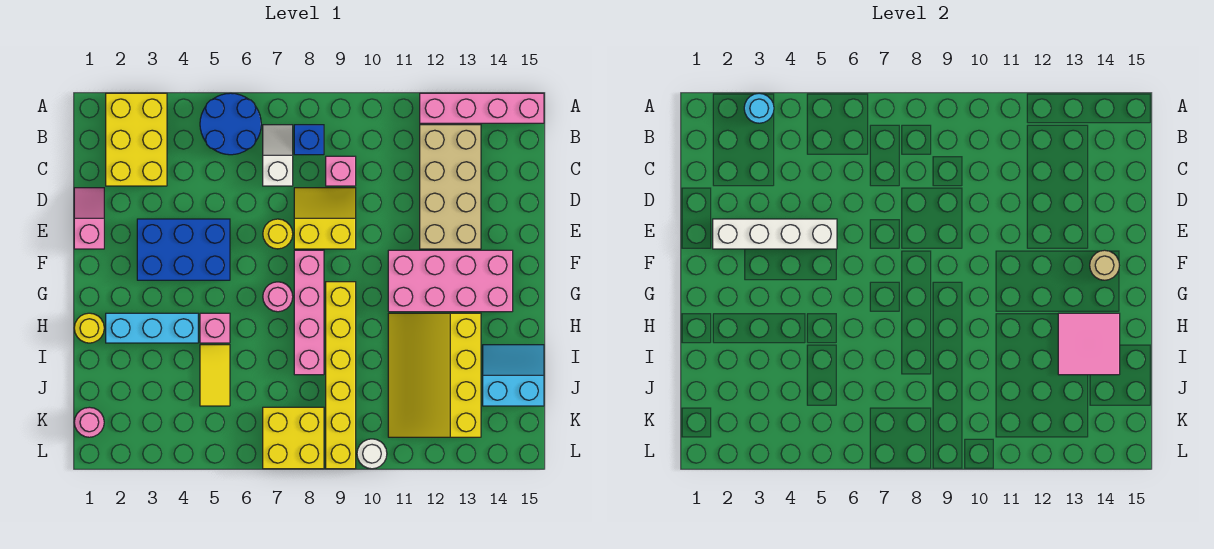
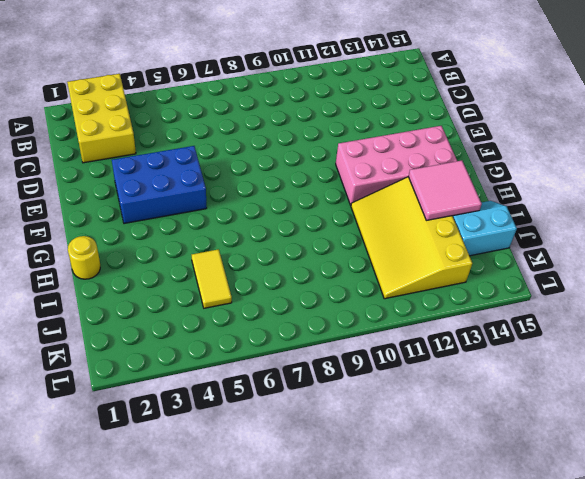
none -> blue round brick A5:B6 level 1
none -> pink brick A12:A15 level 1
none -> white slope B7:C7 level 1 top C

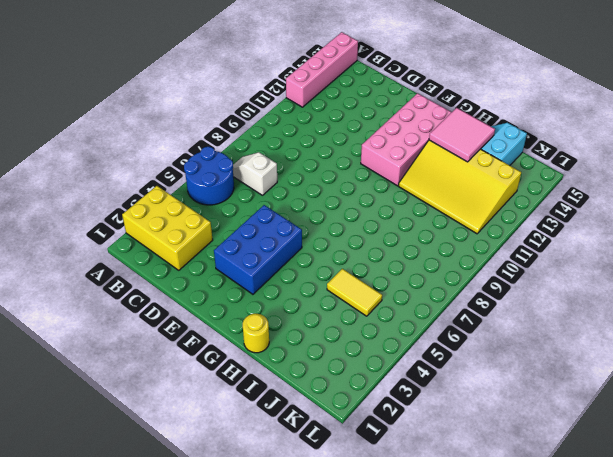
none -> blue brick B8 level 1
none -> tan brick B12:E13 level 1
none -> pink brick C9 level 1

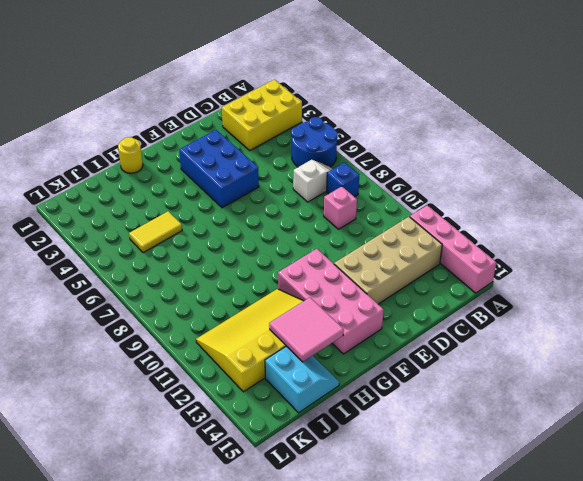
none -> pink slope D1:E1 level 1 top E
none -> yellow slope D8:E9 level 1 top E
none -> yellow round brick E7 level 1

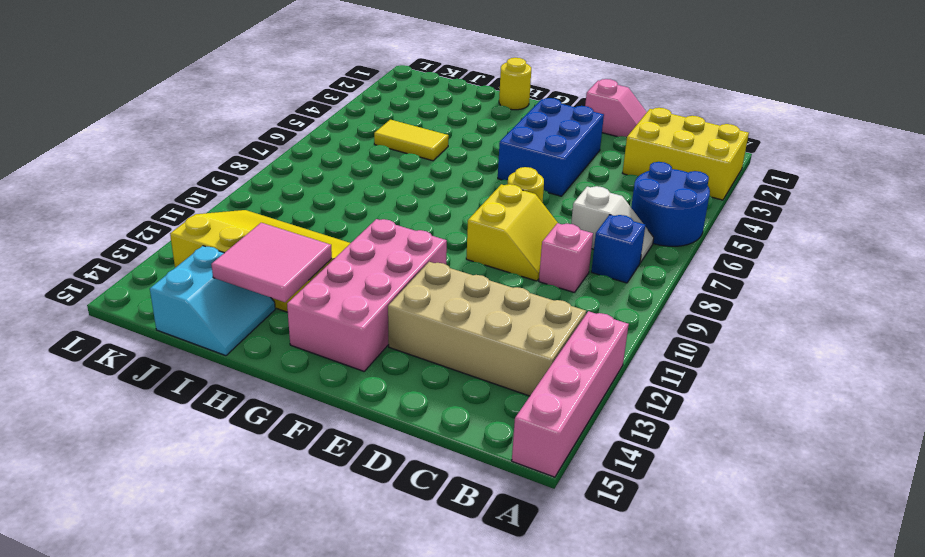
none -> pink brick F8:I8 level 1
none -> pink round brick G7 level 1
none -> yellow brick G9:L9 level 1

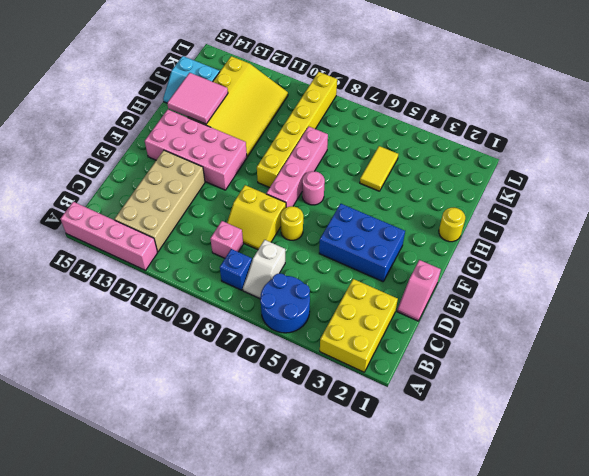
none -> cyan brick H2:H4 level 1
none -> pink brick H5 level 1
none -> pink round brick K1 level 1

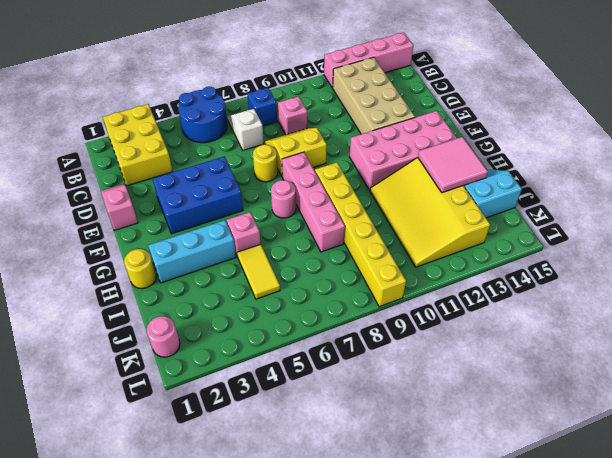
none -> yellow brick K7:L8 level 1
none -> white round brick L10 level 1
none -> cyan round brick A3 level 2

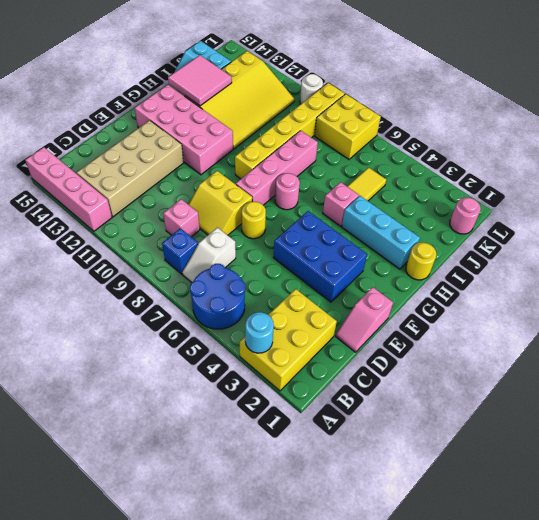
none -> white brick E2:E5 level 2
none -> tan round brick F14 level 2

